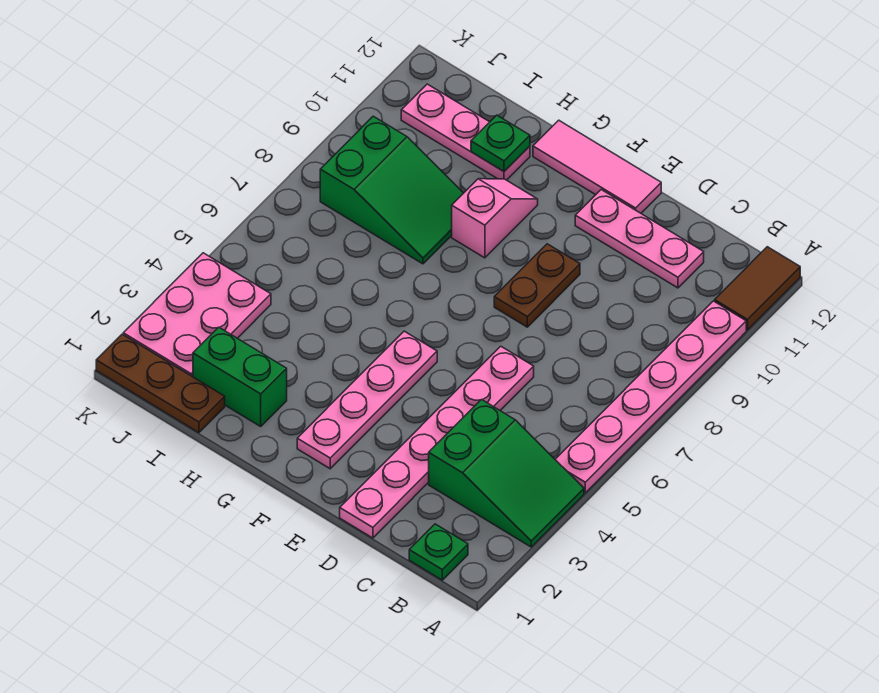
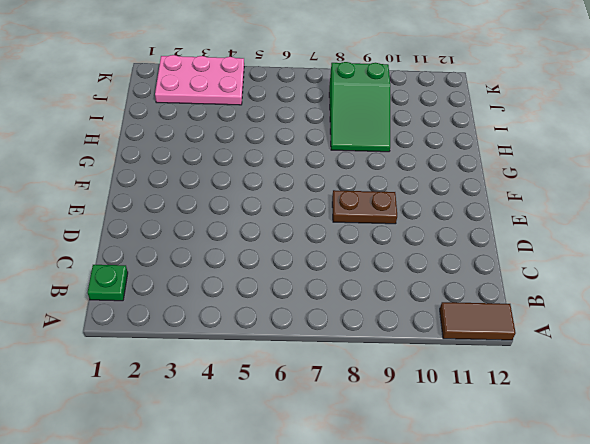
none -> green slope A3:C4 level 1 top C
none -> pink plate A5:A10 level 1
none -> pink plate C11:E11 level 1

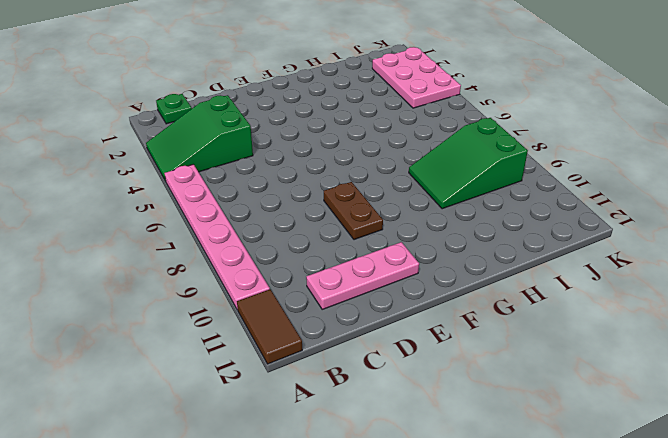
none -> pink plate D1:D6 level 1
none -> pink tile E12:G12 level 1
none -> pink plate F2:F5 level 1

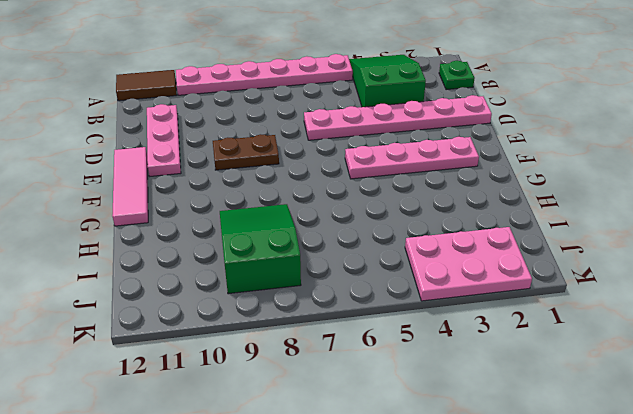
none -> pink slope G9:G10 level 1 top 9
none -> green brick H2:I2 level 1
none -> pink plate H11:J11 level 1

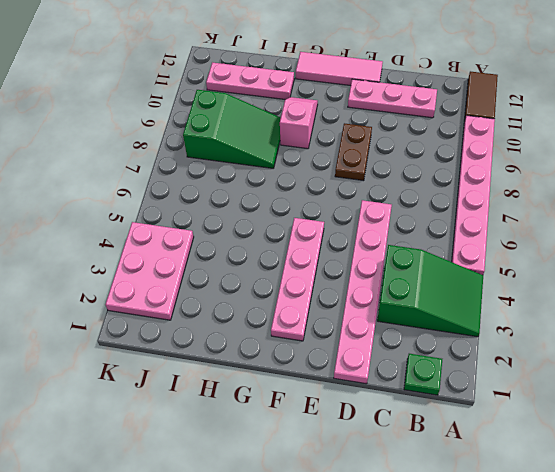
none -> green brick H2:I2 level 1
none -> brown plate I1:K1 level 1
none -> green plate H11 level 2

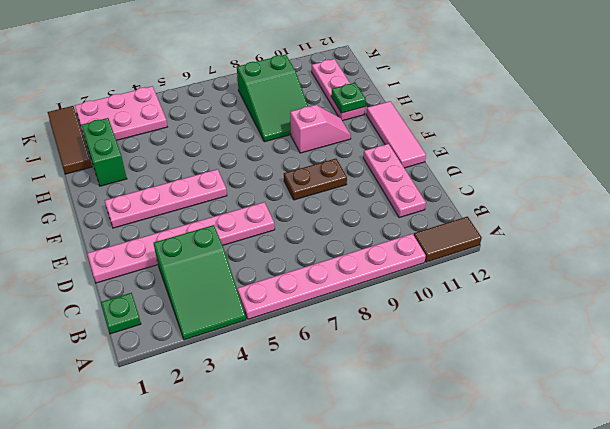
brown tile I1:K1 level 1 -> brown plate I1:K1 level 1

